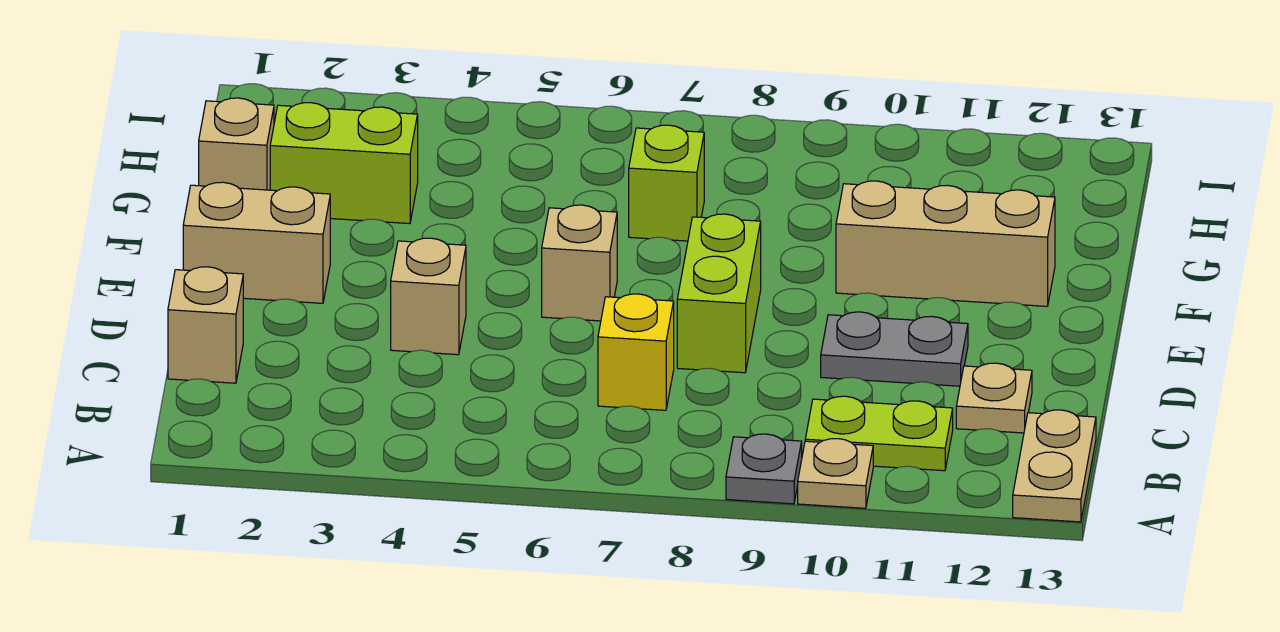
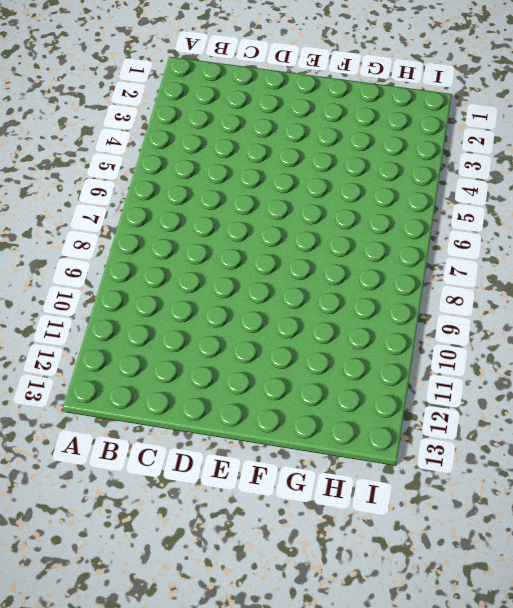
none -> grey plate A9 level 1
none -> tan plate A10 level 1
none -> tan plate A13:B13 level 1

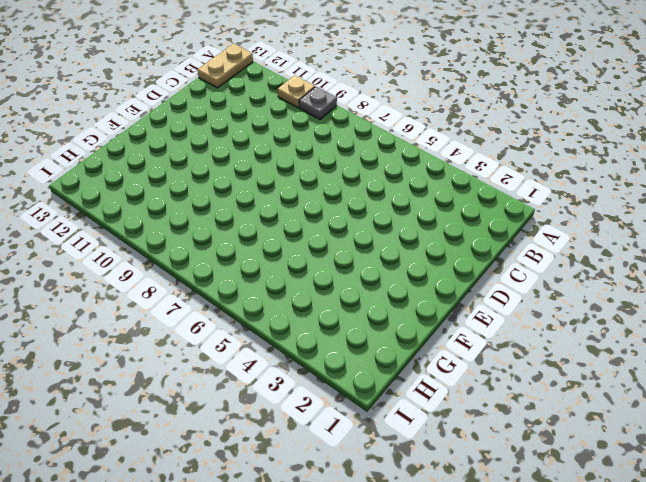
none -> lime plate B10:B11 level 1
none -> tan brick C1 level 1
none -> yellow brick C7 level 1

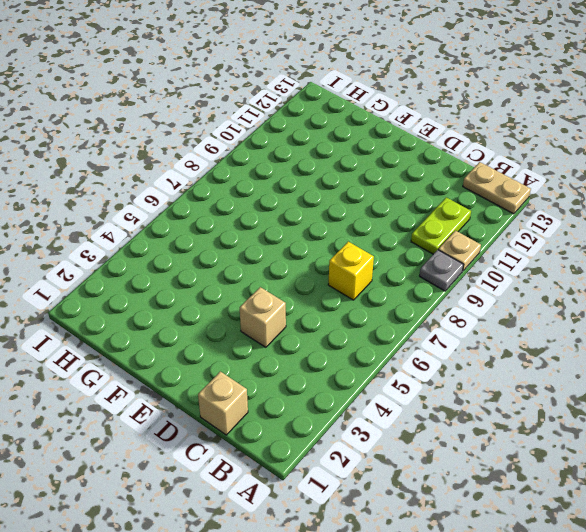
none -> tan plate C12 level 1
none -> lime brick D8:E8 level 1
none -> grey plate D10:D11 level 1

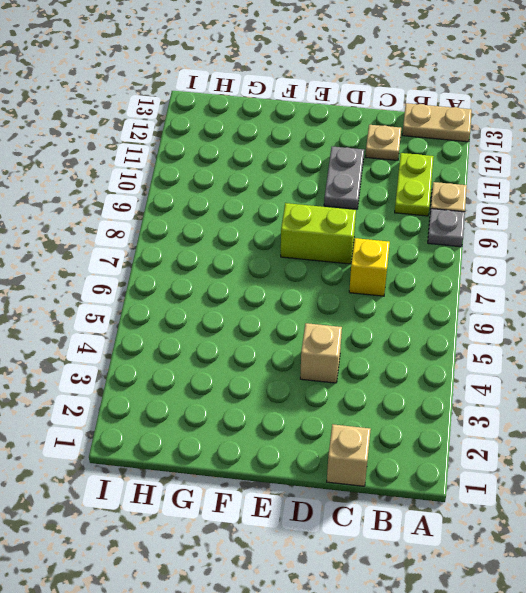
none -> tan brick E1:E2 level 1
none -> tan brick E6 level 1
none -> tan brick F10:F12 level 1

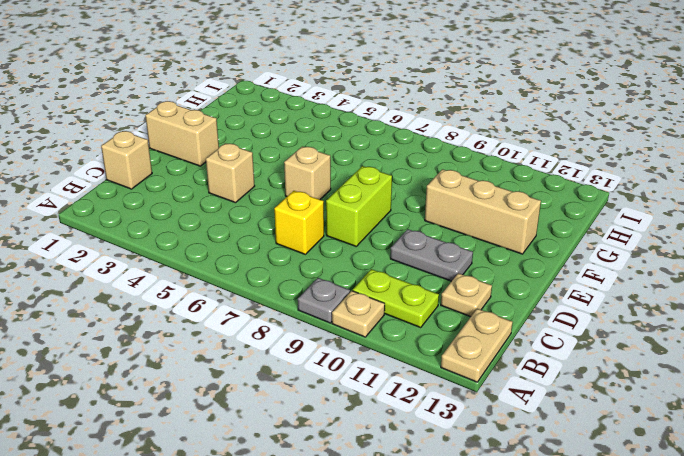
none -> tan brick G1 level 1
none -> lime brick G2:G3 level 1
none -> lime brick G7 level 1

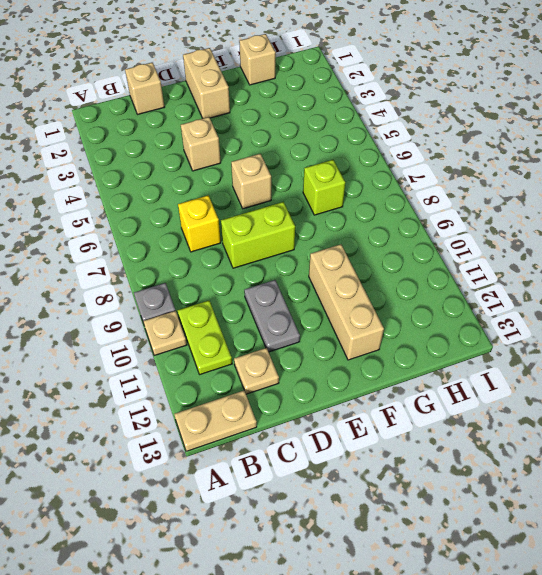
none -> lime brick G2:G3 level 1

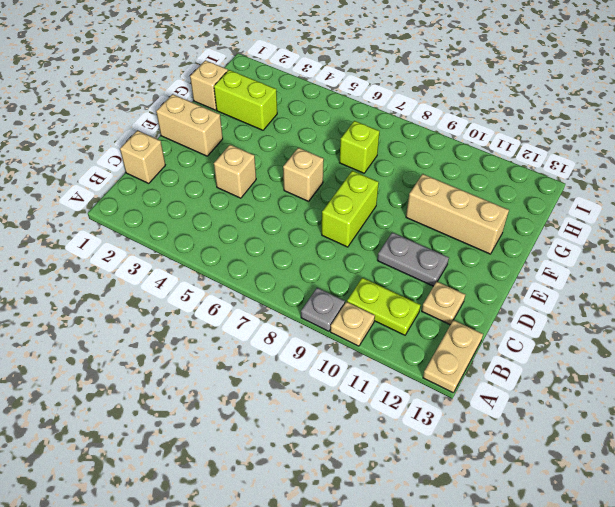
none -> yellow brick C7 level 1

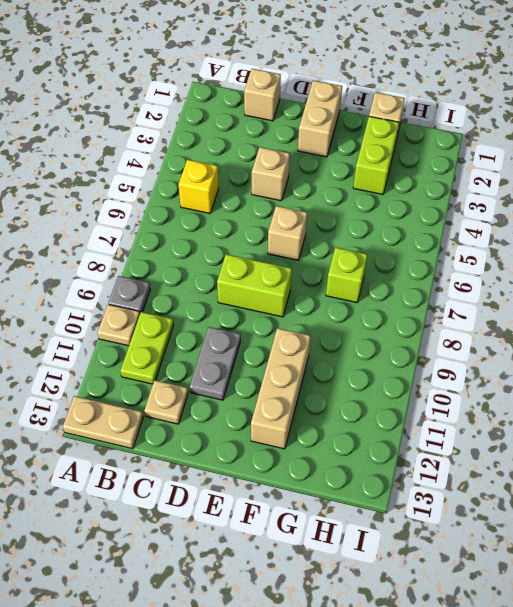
yellow brick B5 level 1 -> yellow brick C7 level 1

